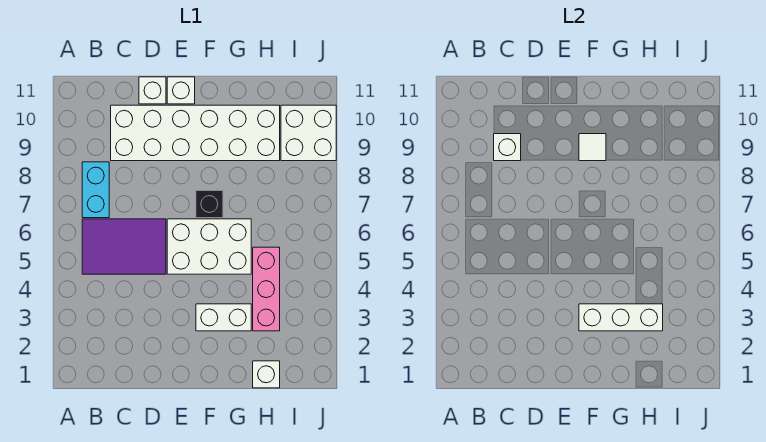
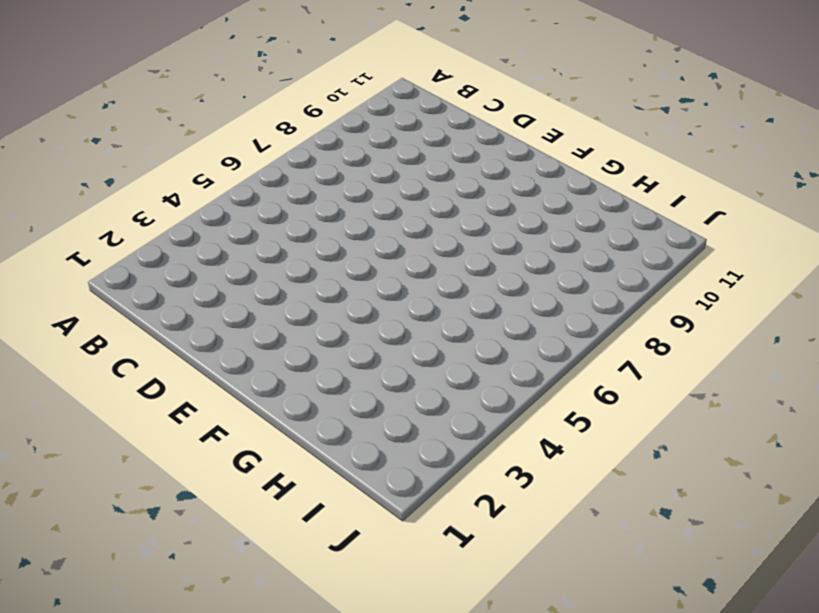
none -> purple tile B5:D6 level 1
none -> cyan brick B7:B8 level 1
none -> white brick C9:H10 level 1

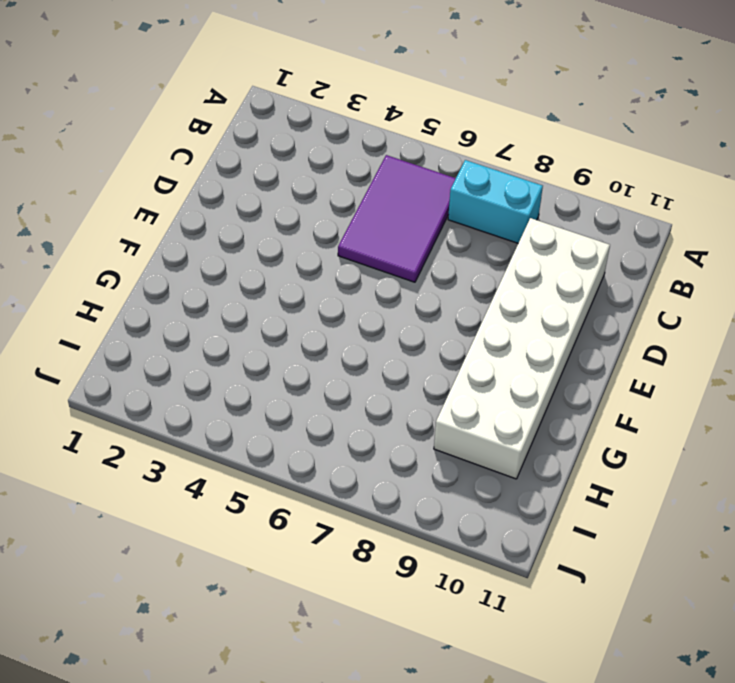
none -> white brick D11 level 1
none -> white brick E5:G6 level 1
none -> white brick E11 level 1

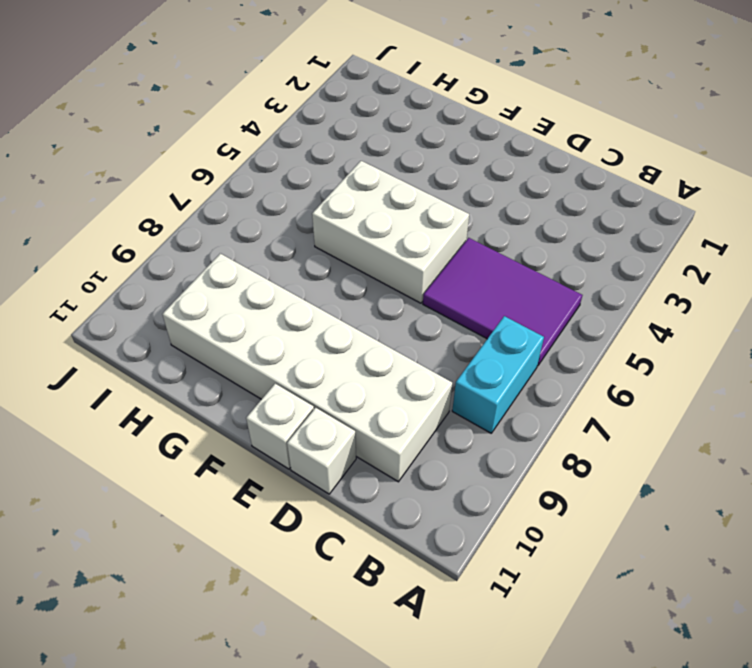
none -> white brick F3:G3 level 1
none -> black brick F7 level 1
none -> white brick H1 level 1

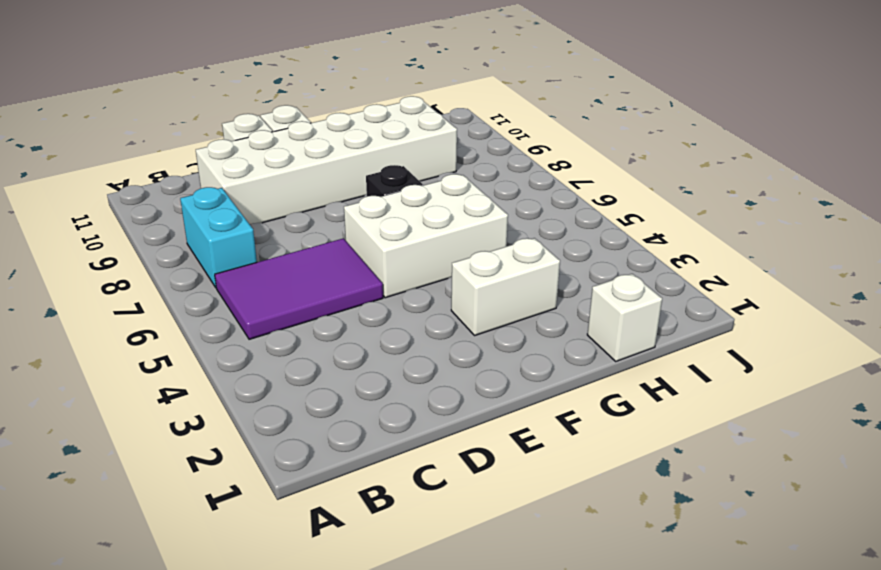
none -> pink brick H3:H5 level 1
none -> white brick I9:J10 level 1
none -> white brick C9 level 2

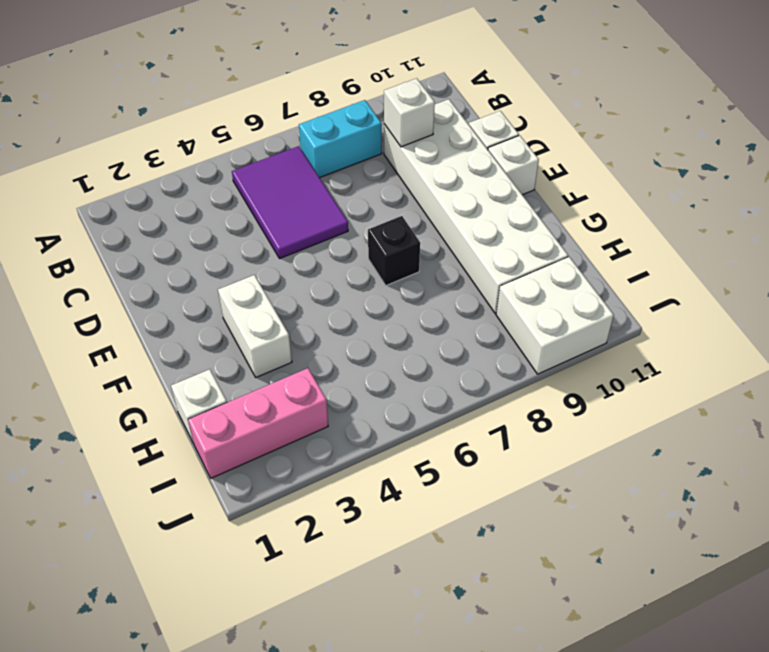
pink brick I1:I3 level 1 -> pink brick H3:H5 level 1
none -> white brick E5:G6 level 1
none -> white brick F3:H3 level 2
none -> white tile F9 level 2

